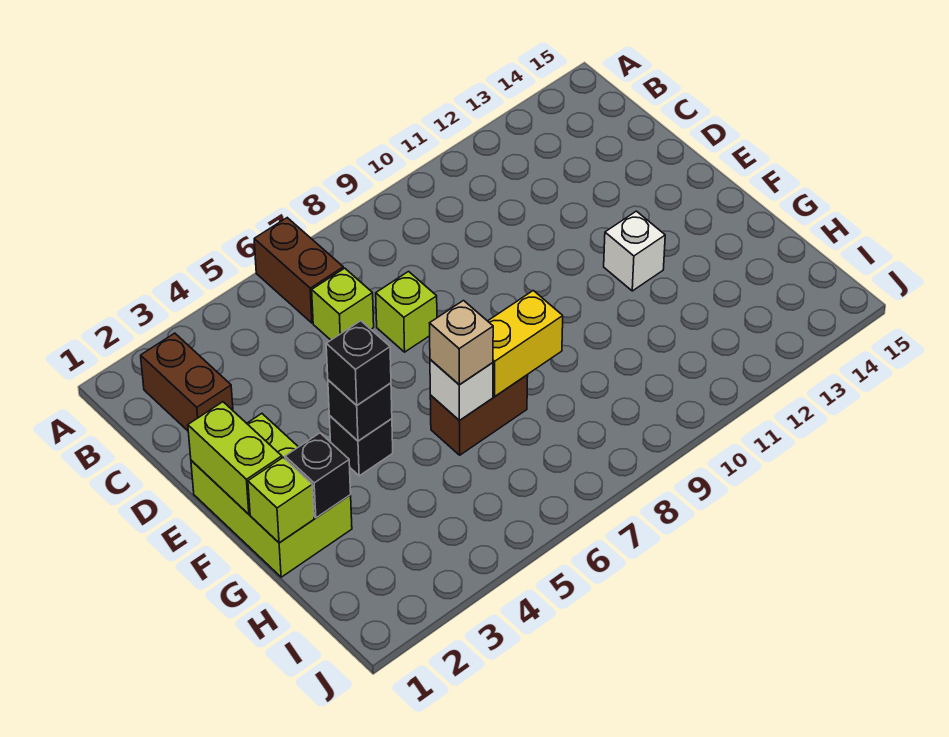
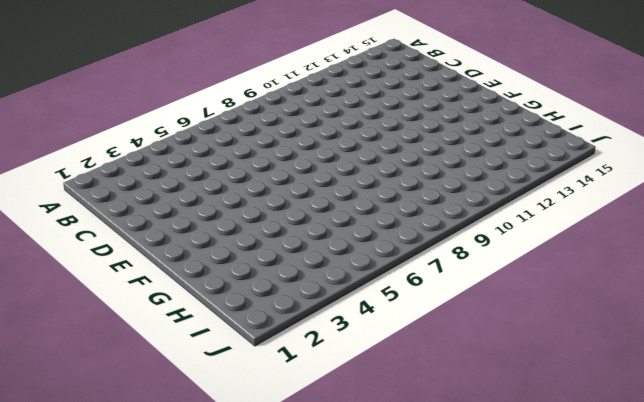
none -> brown brick A6:B6 level 1
none -> brown brick B2:C2 level 1
none -> lime brick C6 level 1

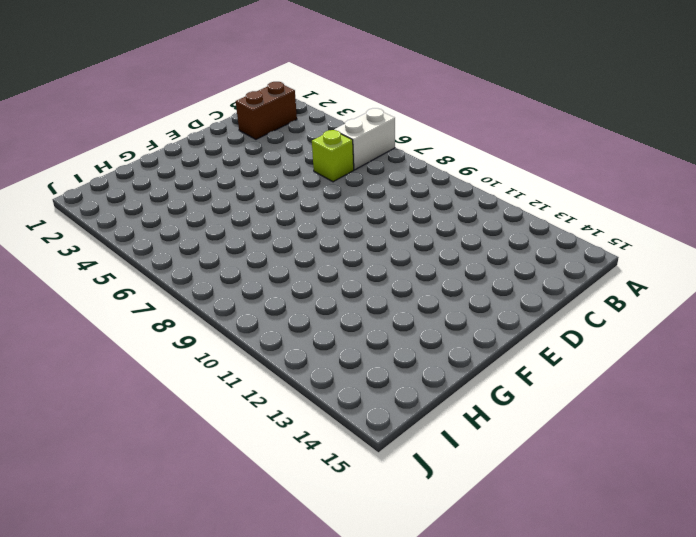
white brick A6:B6 level 1 -> brown brick A6:B6 level 1
none -> lime brick D7 level 1
none -> lime brick E1:G2 level 1
none -> black brick F4 level 1

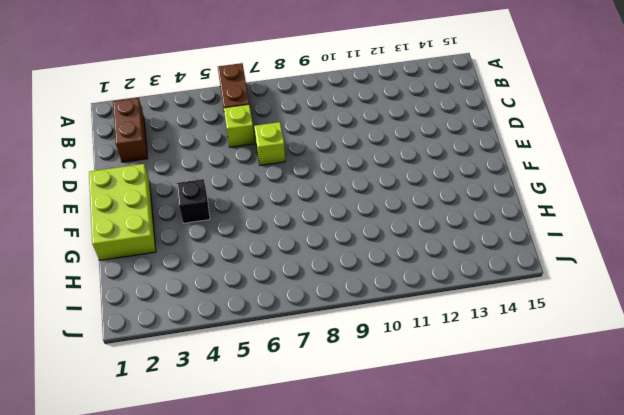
none -> white brick F12 level 1
none -> brown brick G6:G7 level 1
none -> lime brick E1:F1 level 2

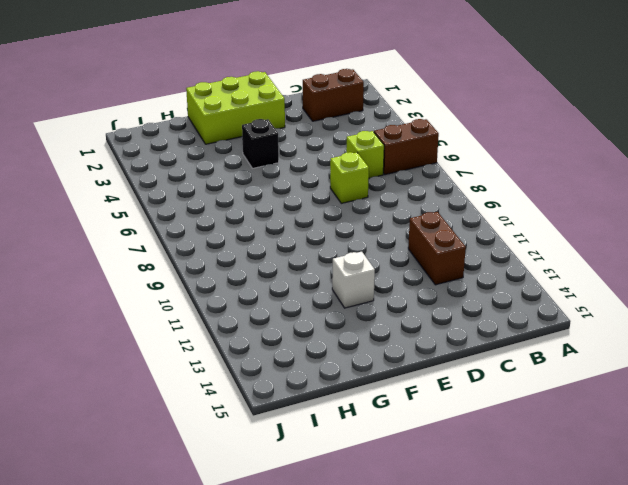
brown brick C11:C12 level 1 -> brown brick G6:G7 level 1
none -> lime brick E1:F1 level 2
none -> black brick F4 level 2
none -> lime brick G1 level 2

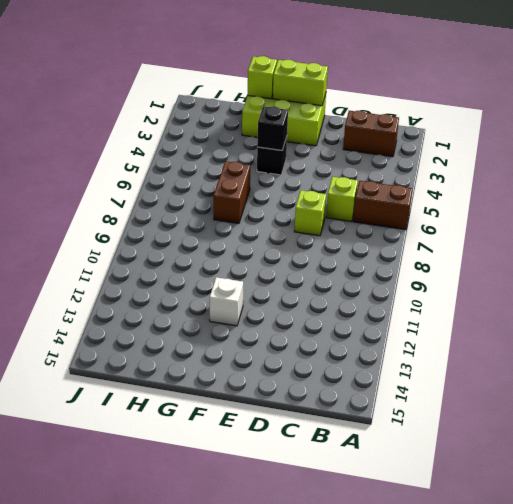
none -> black brick G2 level 2
none -> white brick G6 level 2
none -> yellow brick G7:G8 level 2

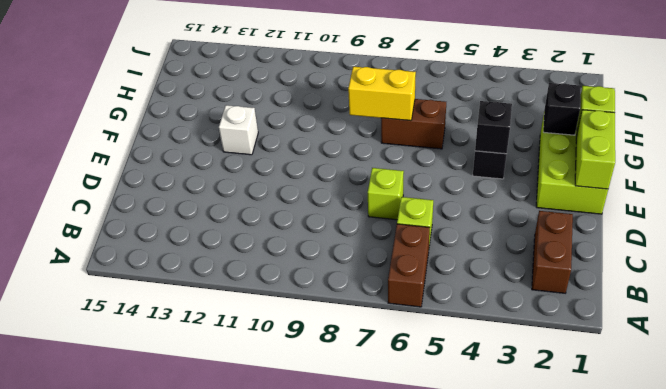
none -> white brick G6 level 2
none -> black brick F4 level 3
none -> tan brick G6 level 3

